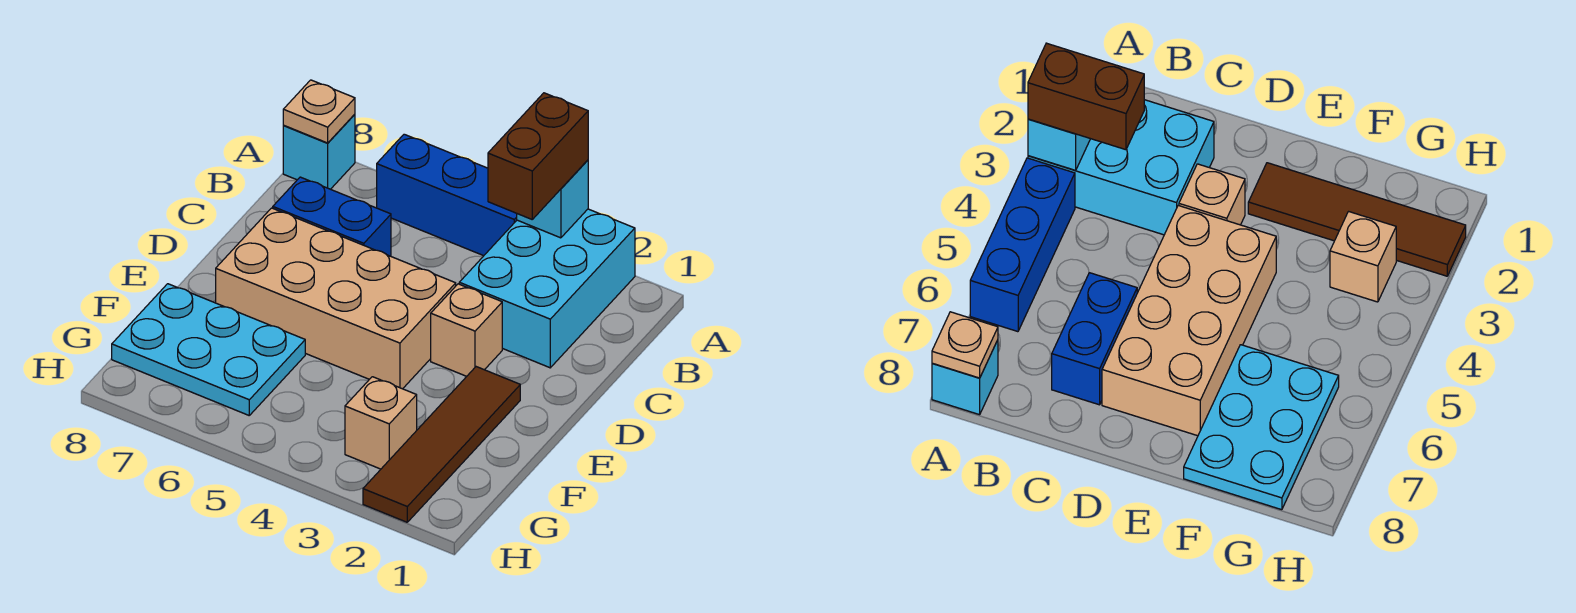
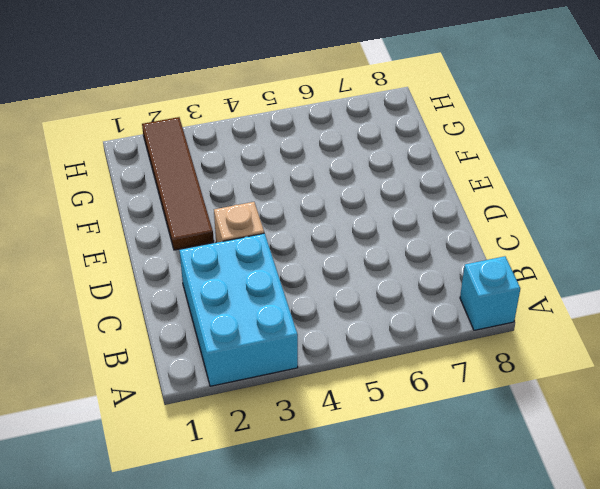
none -> blue brick A4:A6 level 1
none -> blue brick C6:C7 level 1
none -> tan brick D4:E7 level 1

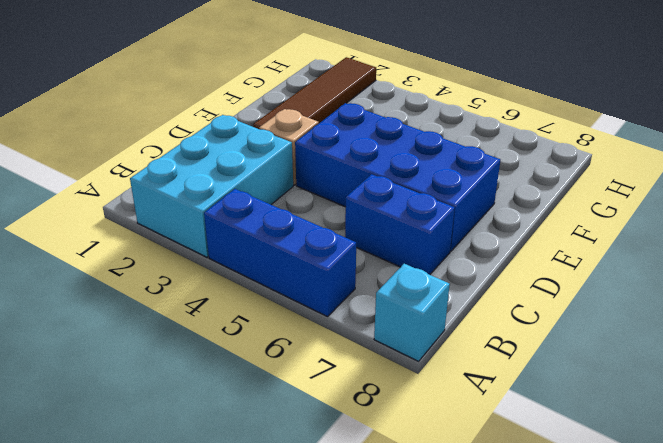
blue brick D4:E7 level 1 -> tan brick D4:E7 level 1
none -> cyan plate F6:G8 level 1
none -> tan brick G3 level 1
none -> cyan brick A3 level 2

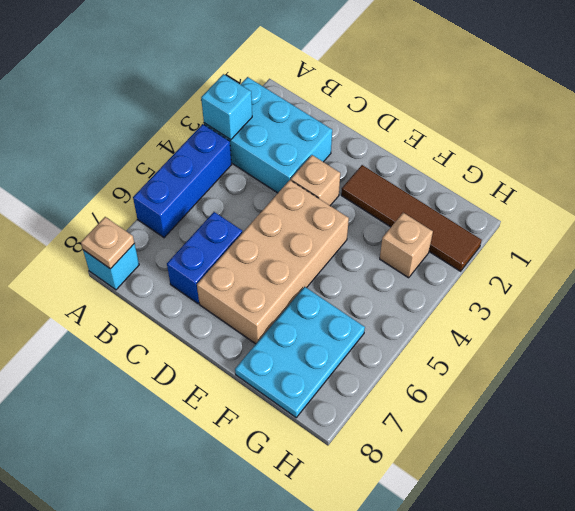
none -> brown brick A3:B3 level 3

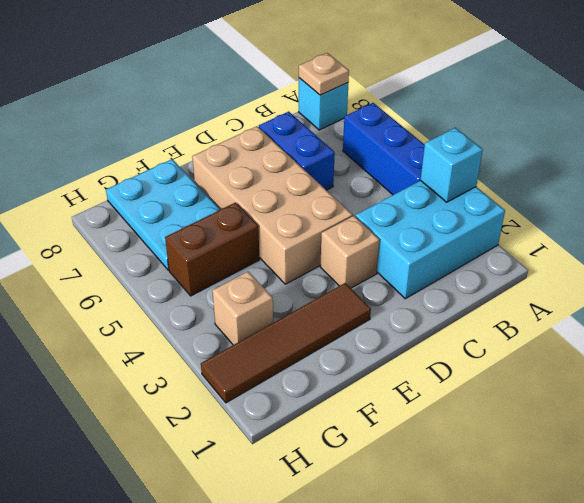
brown brick F5:G5 level 1 -> brown brick A3:B3 level 3

